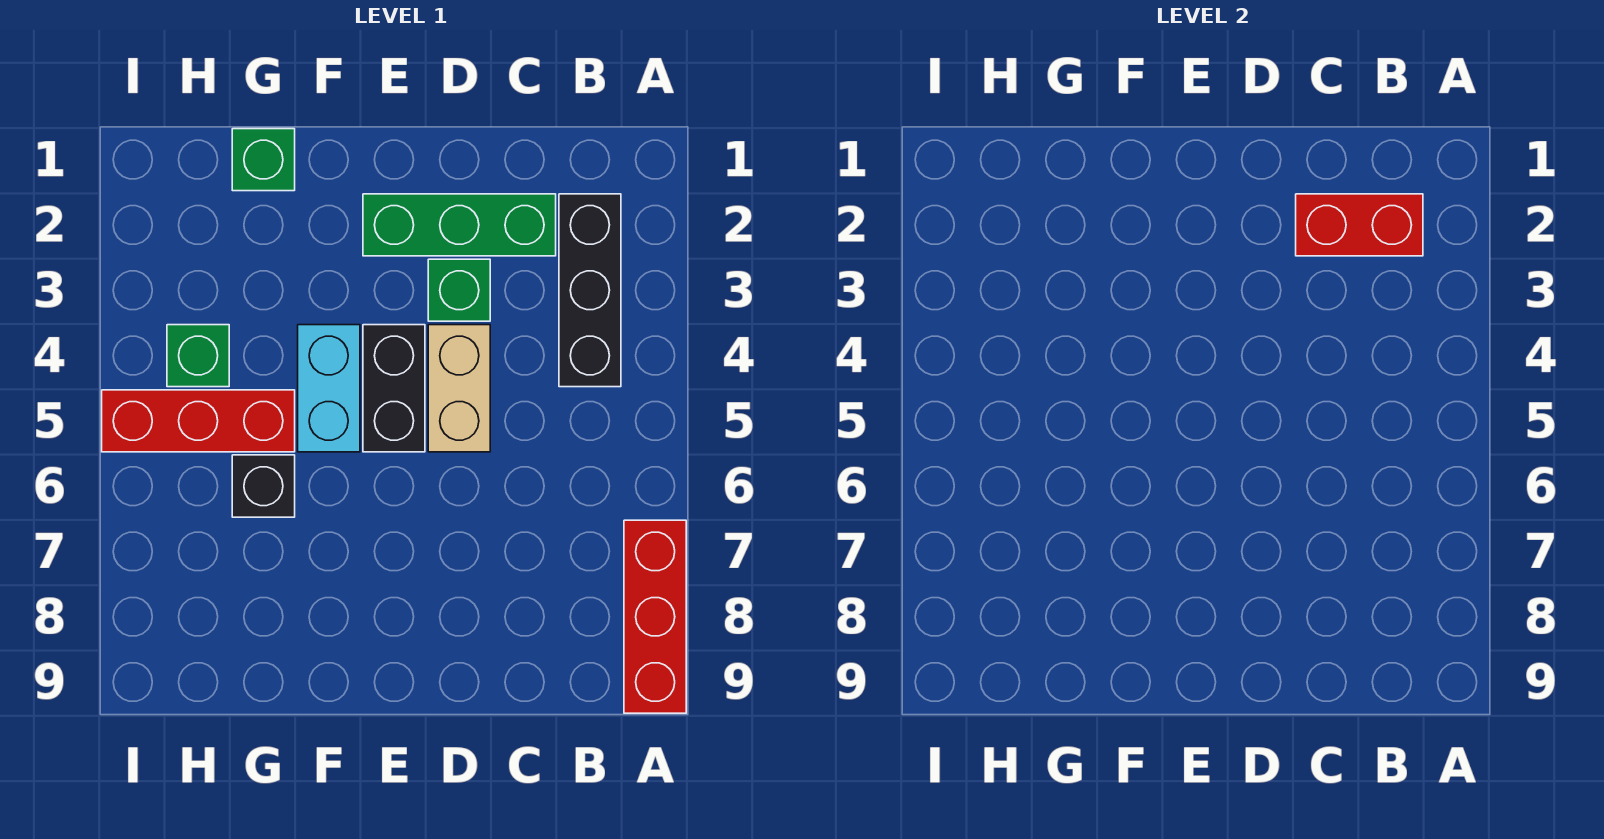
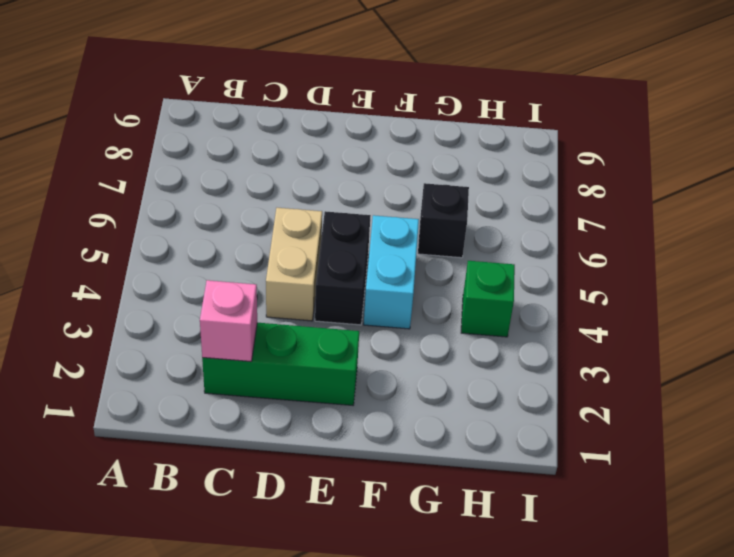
pink brick C2 level 2 -> red brick B2:C2 level 2
none -> red brick A7:A9 level 1
none -> black brick B2:B4 level 1
none -> green brick D3 level 1

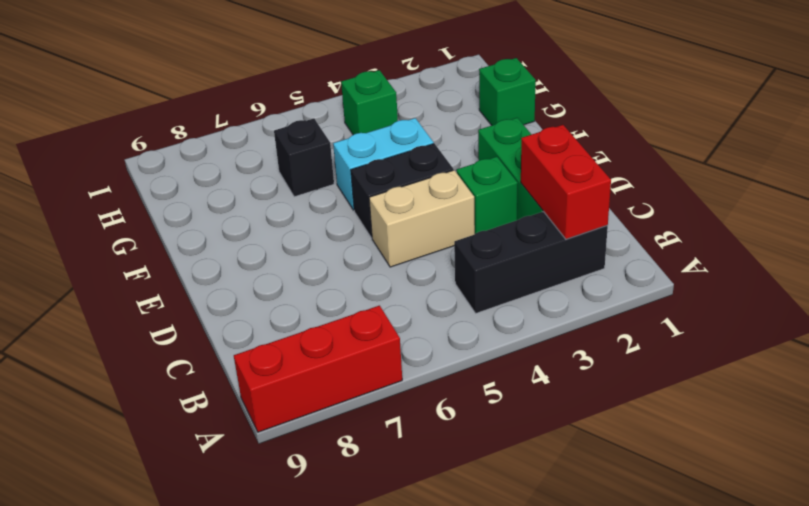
none -> red brick G5:I5 level 1

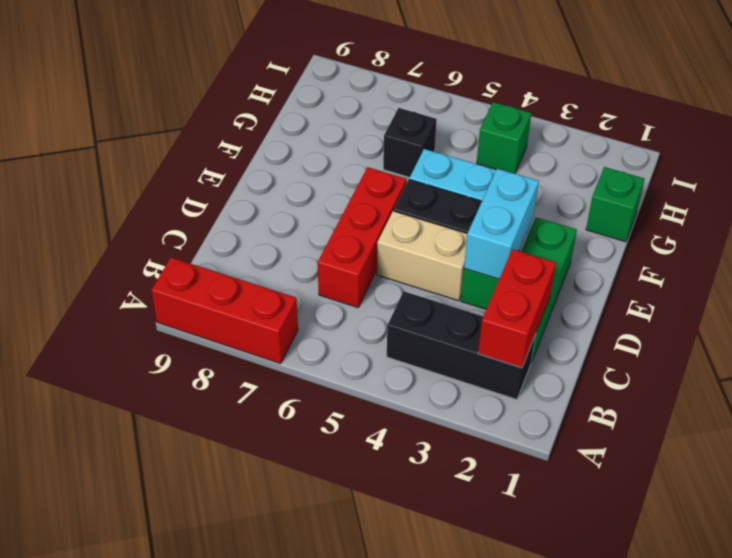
red brick C6:E6 level 1 -> red brick G5:I5 level 1
cyan brick D3:E3 level 2 -> none

